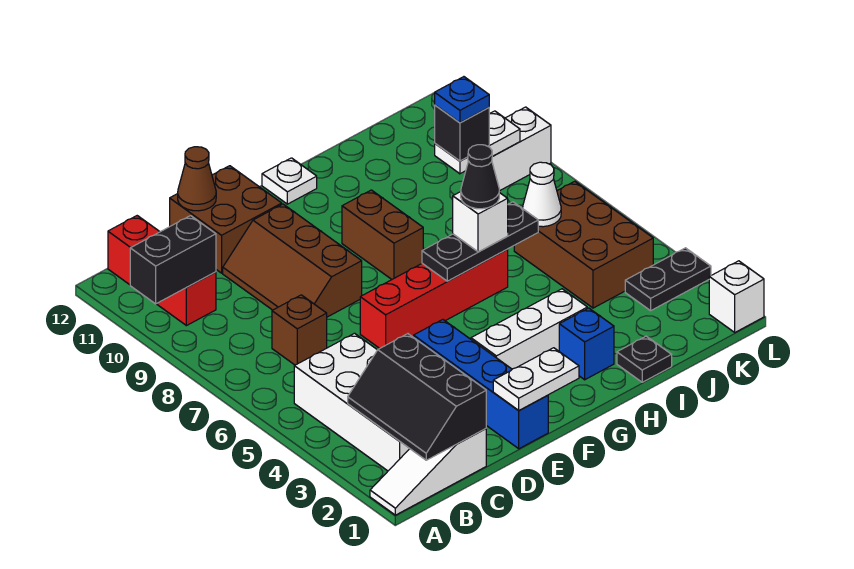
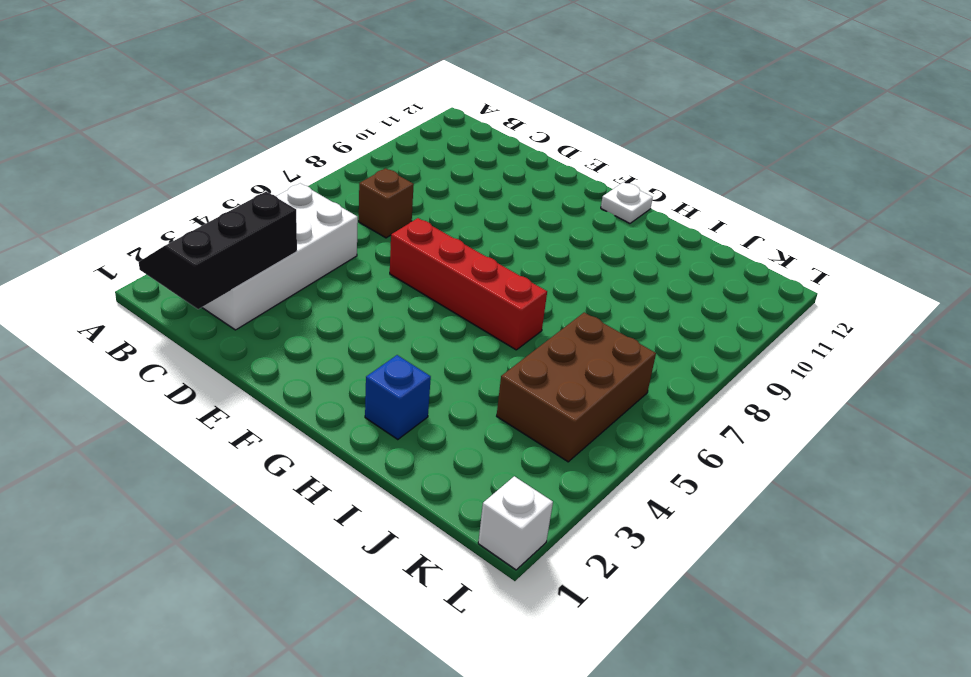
none -> white slope A1:C1 level 1 top C
none -> red brick B10:B12 level 1
none -> brown slope D8:E10 level 1 top E

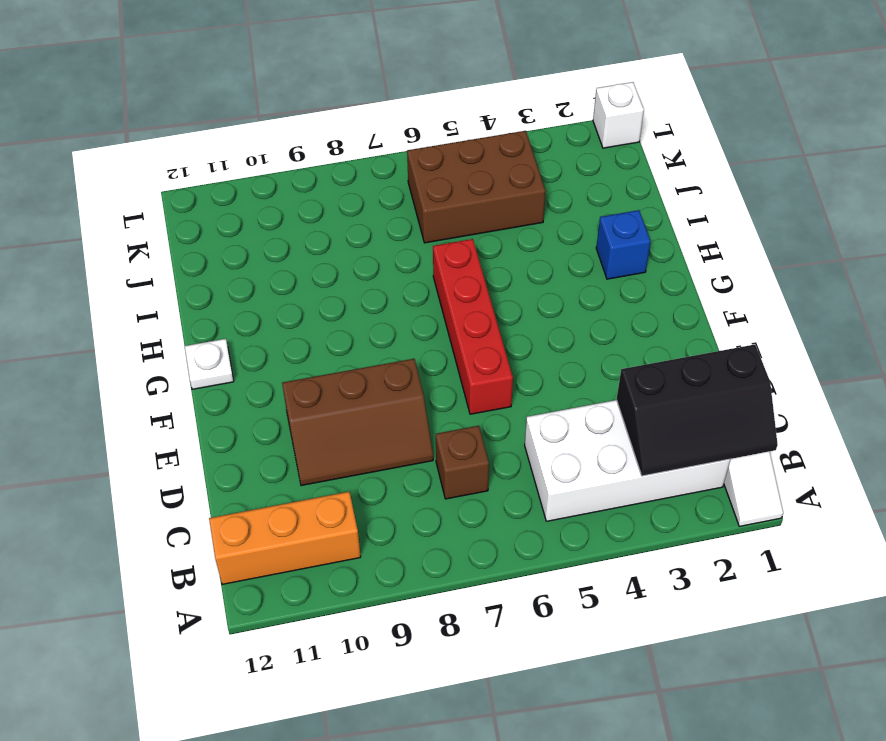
orange brick B10:B12 level 1 -> red brick B10:B12 level 1
none -> brown brick D11:E12 level 1
none -> blue brick E1:E4 level 1
none -> white brick F3:H3 level 1

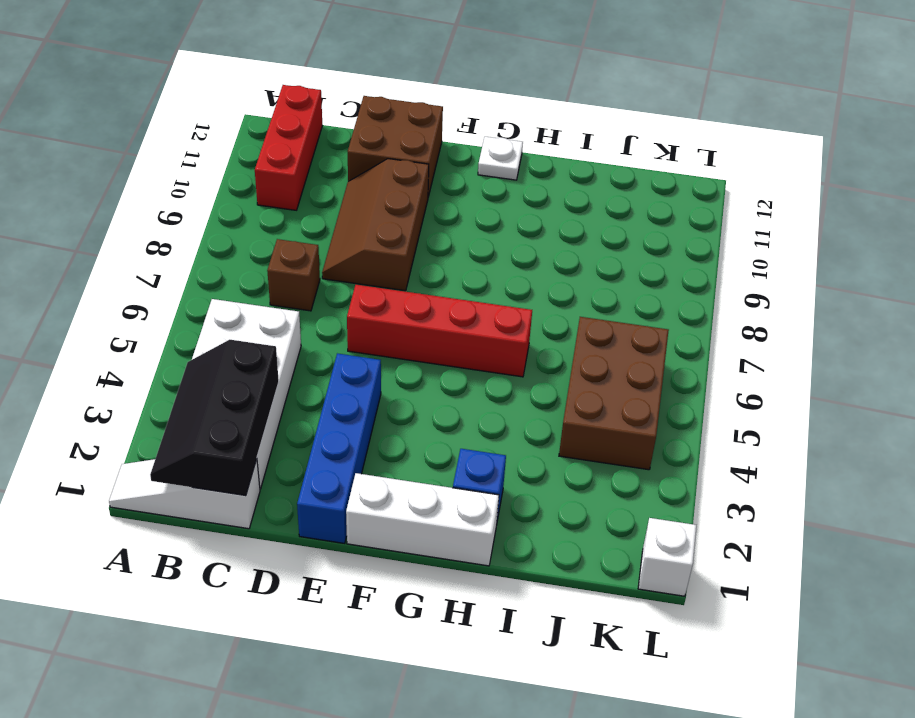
white brick F1:H1 level 1 -> white brick F3:H3 level 1
none -> brown brick G8:G9 level 1
none -> black plate I1 level 1
none -> black plate K3:L3 level 1

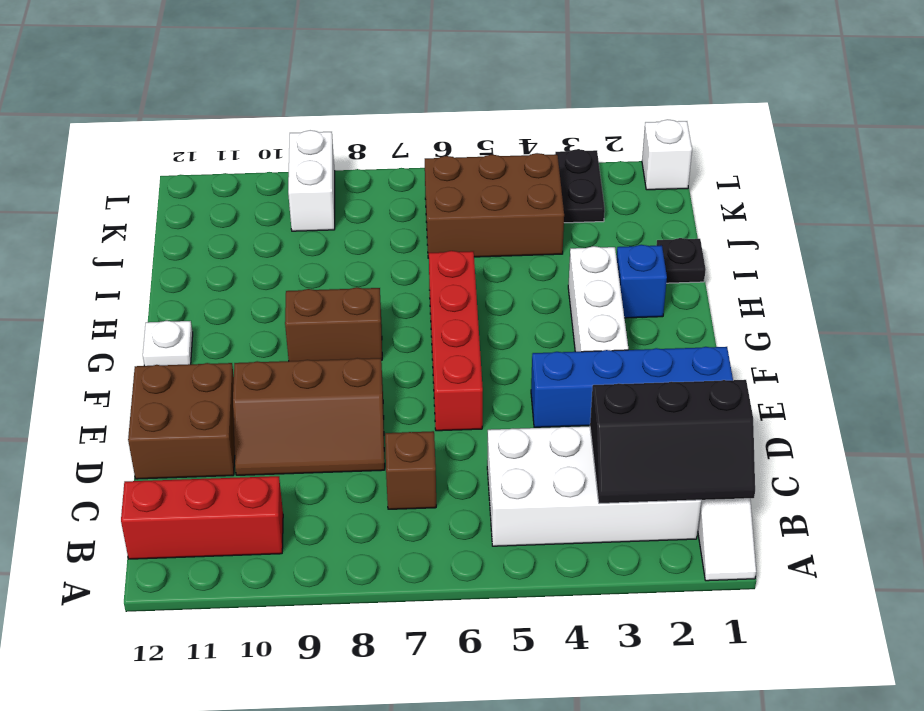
none -> black brick A10:B10 level 2
none -> brown cone D12 level 2
none -> white plate E1:F1 level 2

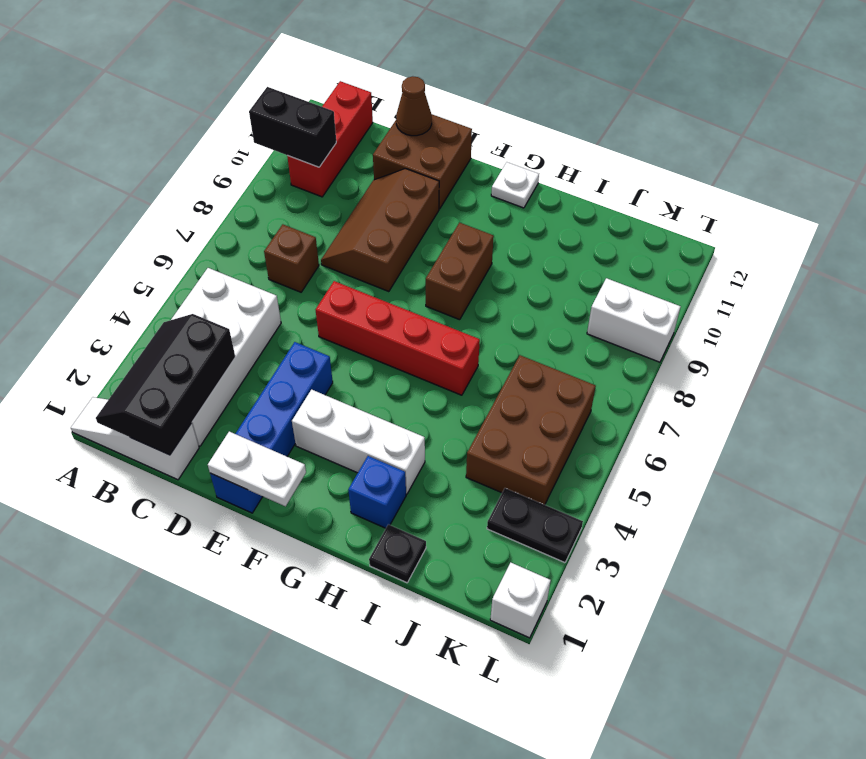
none -> black plate G6:I6 level 2
none -> white cone J6 level 2
none -> white plate J9:K9 level 2

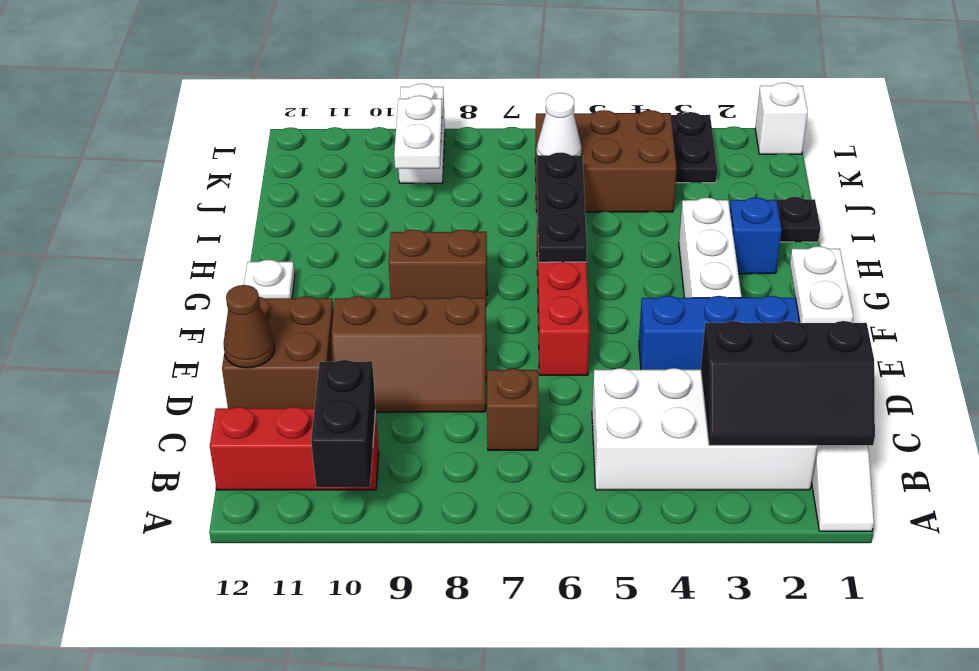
none -> white brick H6 level 3
none -> black brick J9 level 3
none -> black cone H6 level 4

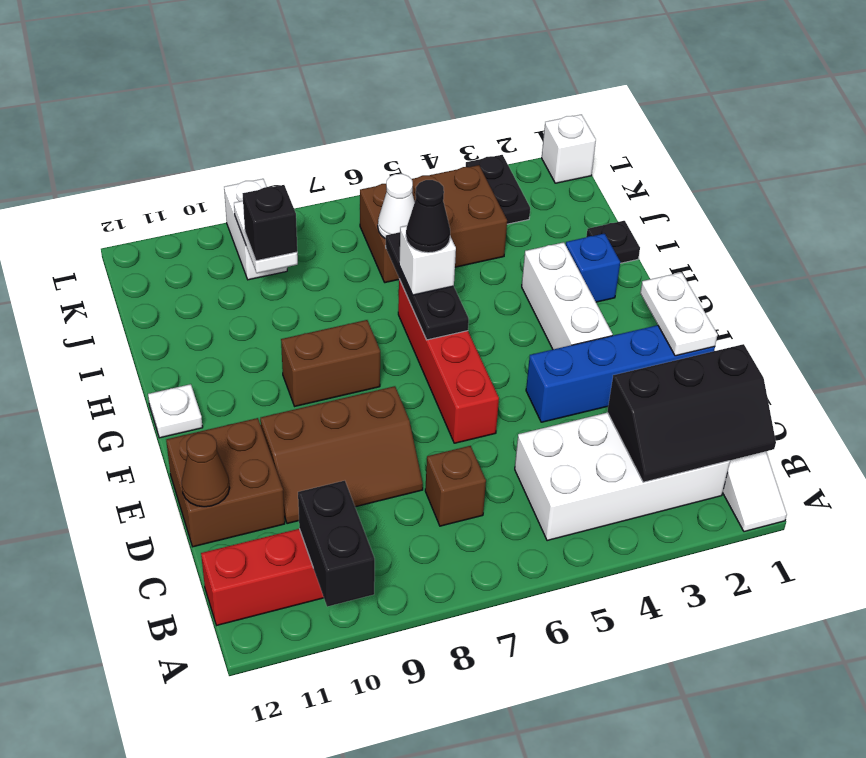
none -> blue plate J9 level 4

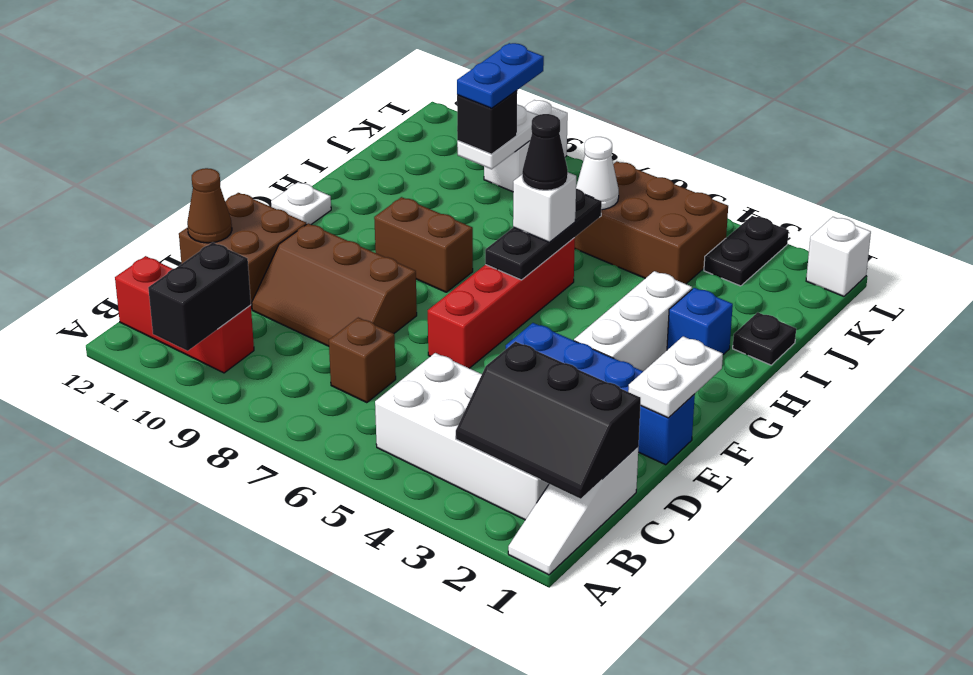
blue plate J9:K9 level 4 -> blue plate J9 level 4

